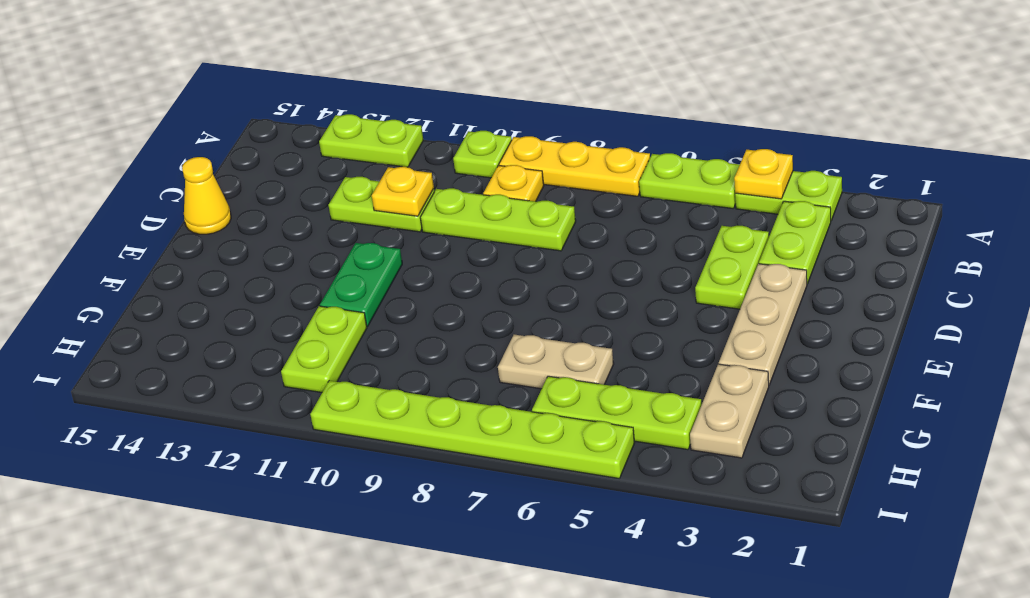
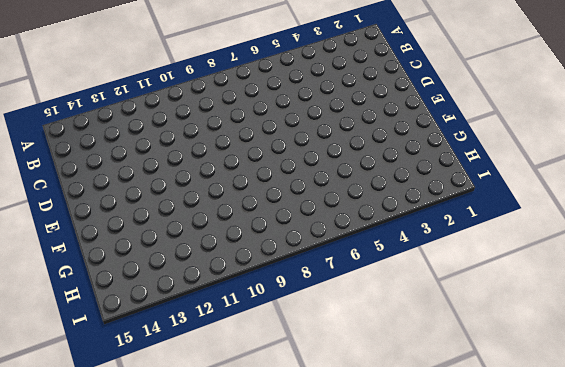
none -> lime plate A3:A4 level 1
none -> lime plate A5:A6 level 1
none -> yellow plate A7:A9 level 1

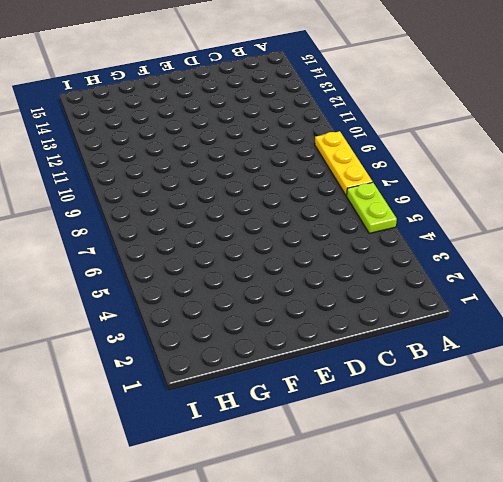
none -> lime plate A3:A4 level 1
none -> lime plate A10 level 1
none -> lime plate A12:A13 level 1

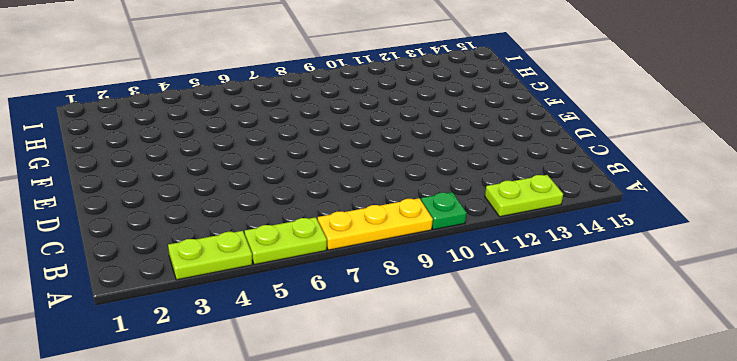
green plate A10 level 1 -> lime plate A10 level 1
none -> lime plate B3:C3 level 1
none -> yellow plate B9 level 1
none -> lime plate C4:D4 level 1

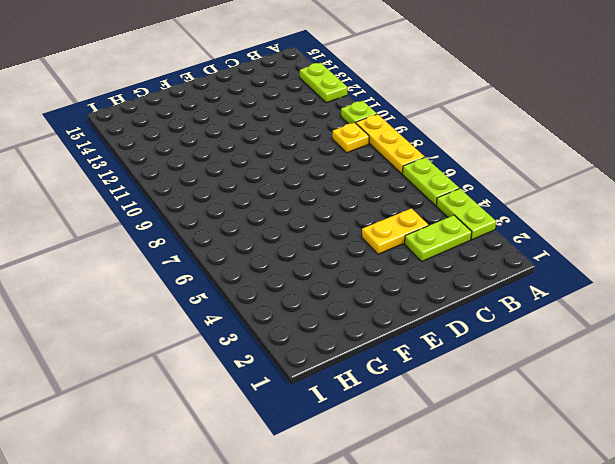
yellow plate C4:D4 level 1 -> lime plate C4:D4 level 1
none -> lime plate C8:C10 level 1
none -> lime plate C11:C12 level 1
none -> tan plate D3:F3 level 1

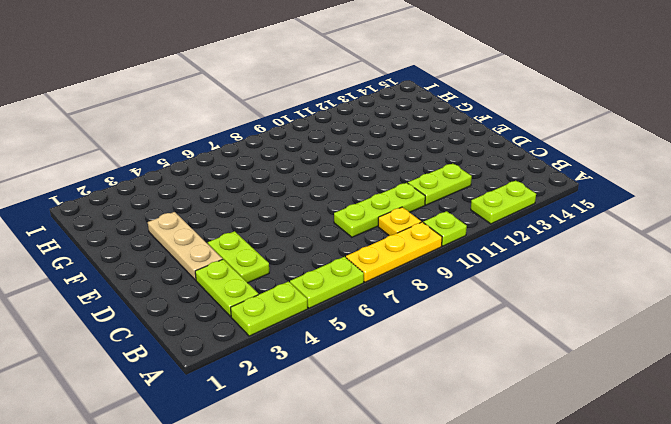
none -> yellow cone D15 level 1
none -> green plate E11:F11 level 1
none -> tan plate G3:H3 level 1

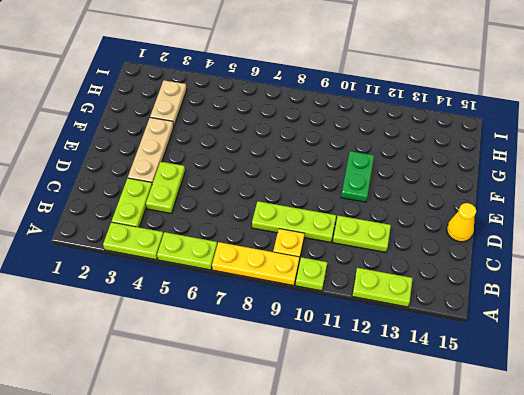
none -> tan plate G6:G7 level 1
none -> lime plate G11:H11 level 1
none -> lime plate H4:H6 level 1

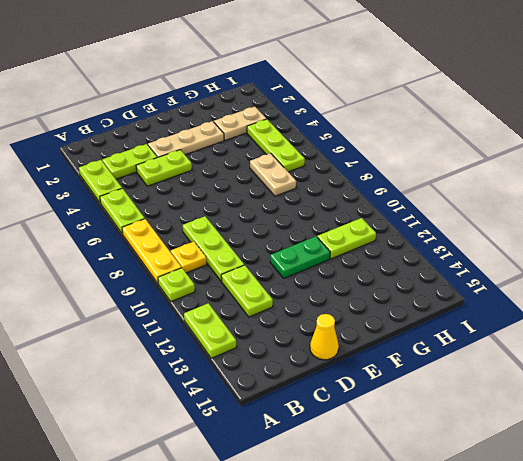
none -> lime plate I5:I10 level 1
none -> yellow plate A4 level 2
none -> yellow plate C11 level 2

